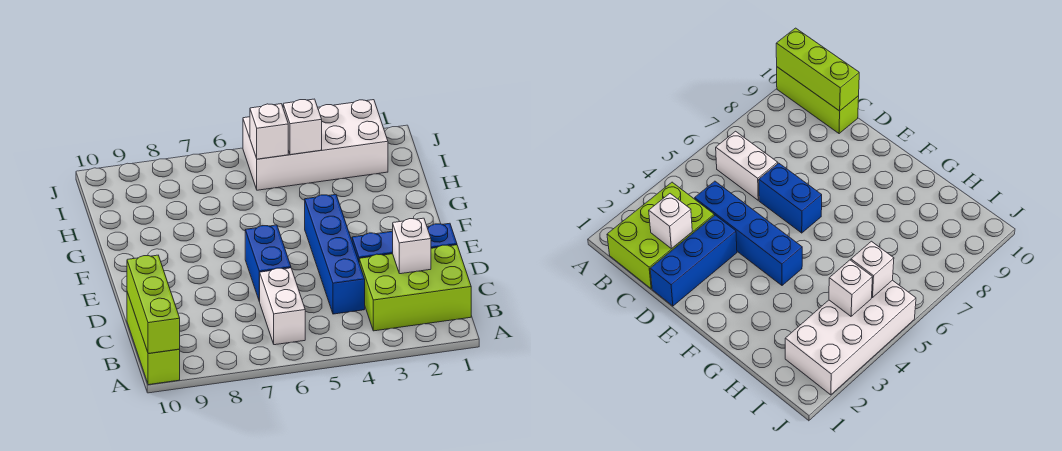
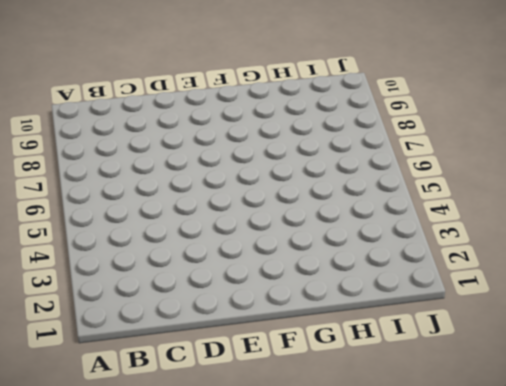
none -> lime brick A10:C10 level 1
none -> lime brick B1:C3 level 1

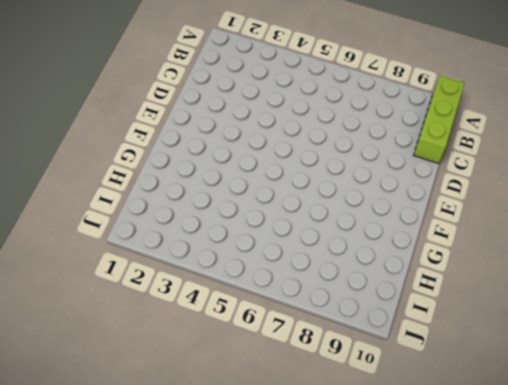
none -> lime brick B1:C3 level 1
none -> white brick B6:C6 level 1

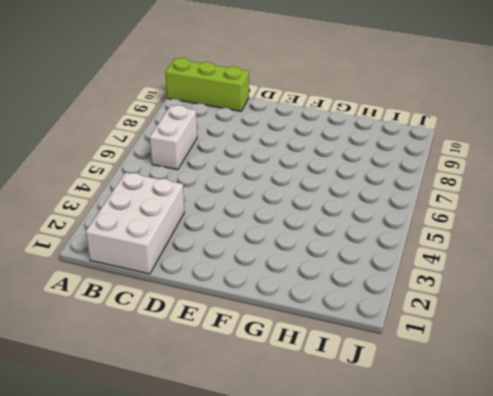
white brick B1:C3 level 1 -> lime brick B1:C3 level 1
white brick B6:B7 level 1 -> white brick B6:C6 level 1
none -> blue brick C4:F4 level 1
none -> blue brick D1:D3 level 1

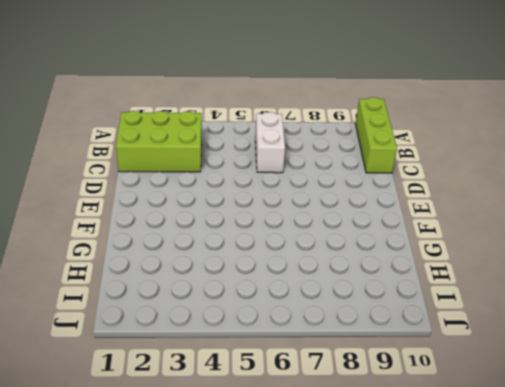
none -> blue brick C4:F4 level 1
none -> blue brick D1:D3 level 1

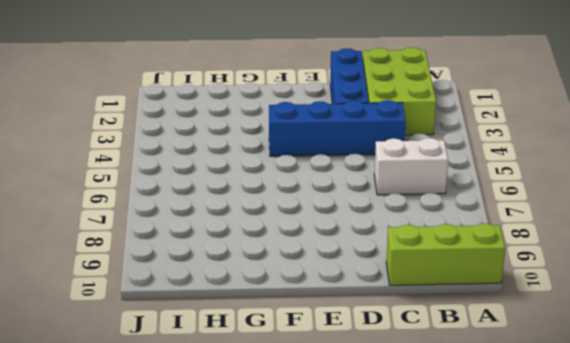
none -> blue brick D6:E6 level 1
none -> white brick I2:J5 level 1

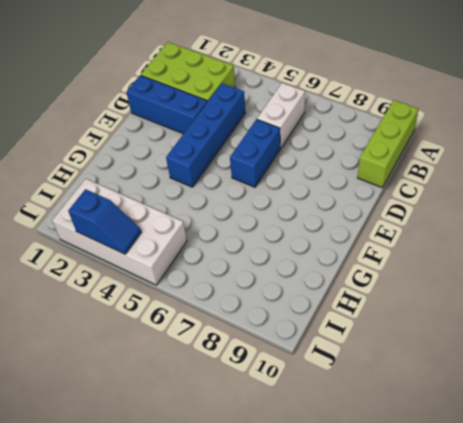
blue slope J3:J4 level 2 top 3 -> none
none -> lime brick A10:C10 level 2
none -> white brick C2 level 2

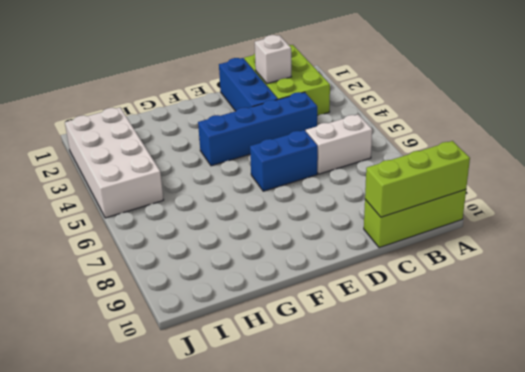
none -> white brick I4 level 2
none -> white brick I5 level 2

